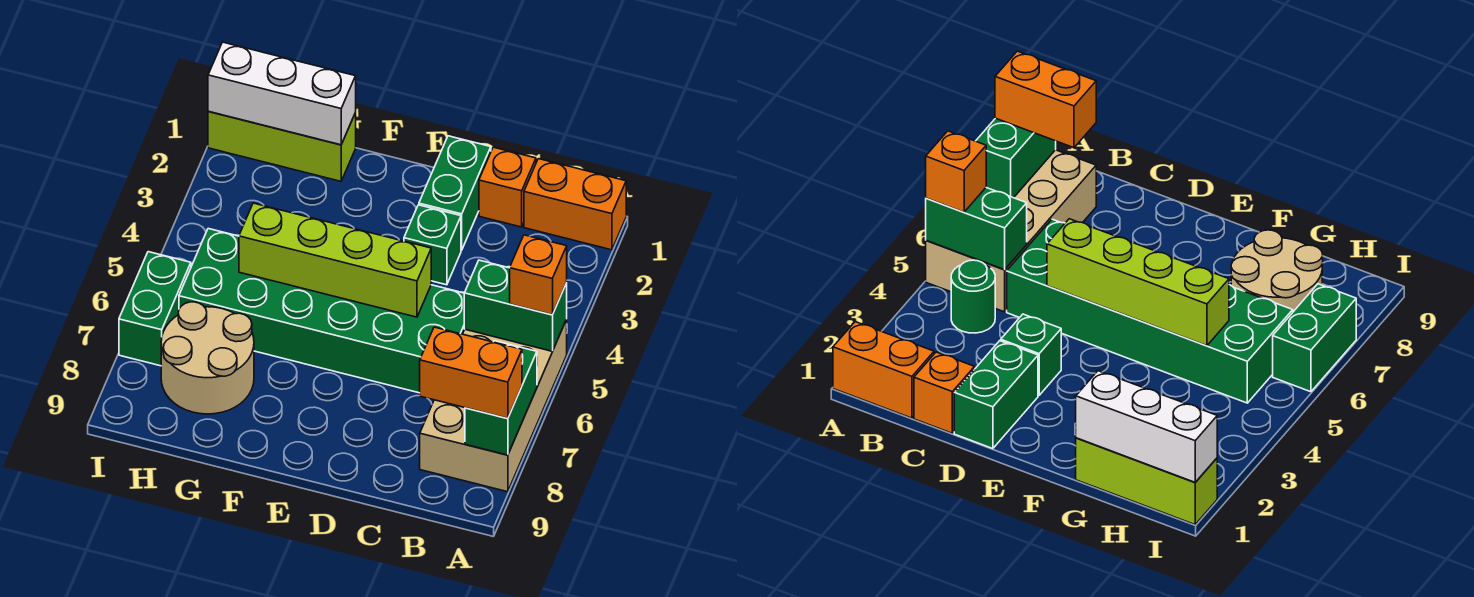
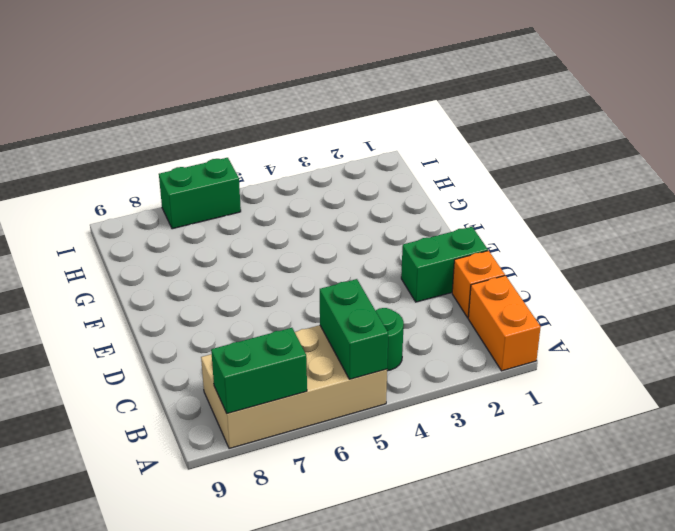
none -> green brick C5:H6 level 1
none -> green brick D3 level 1
none -> lime brick G1:I1 level 1

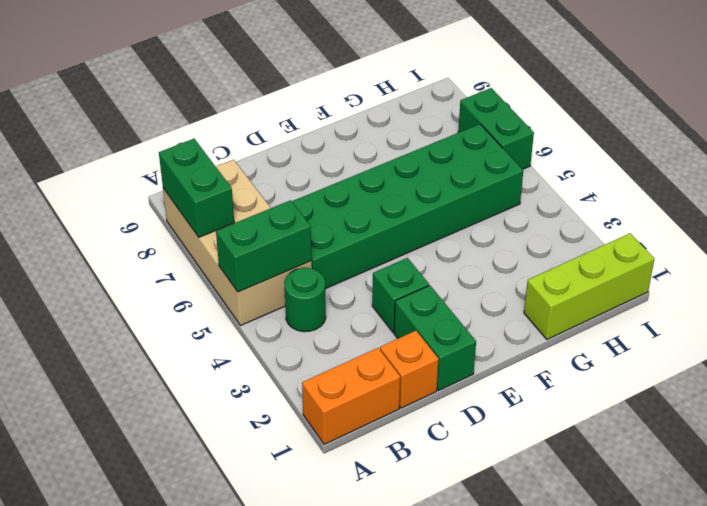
none -> tan round brick G7:H8 level 1
none -> lime brick D5:G5 level 2
none -> white brick G1:I1 level 2

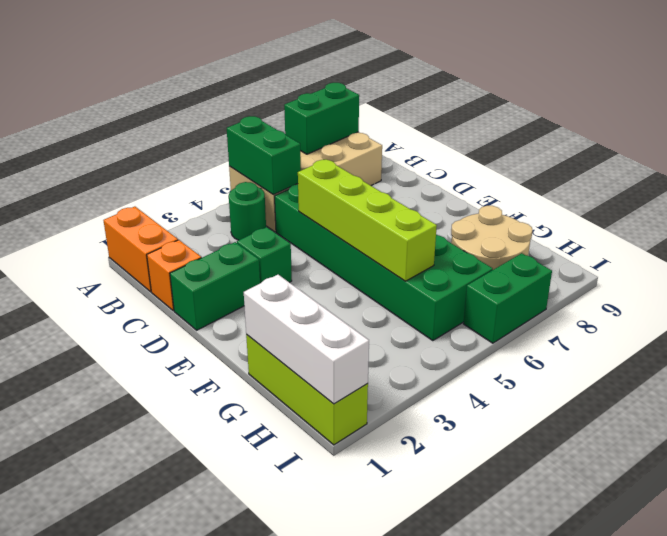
none -> orange brick A5 level 3
none -> orange brick A8:B8 level 3

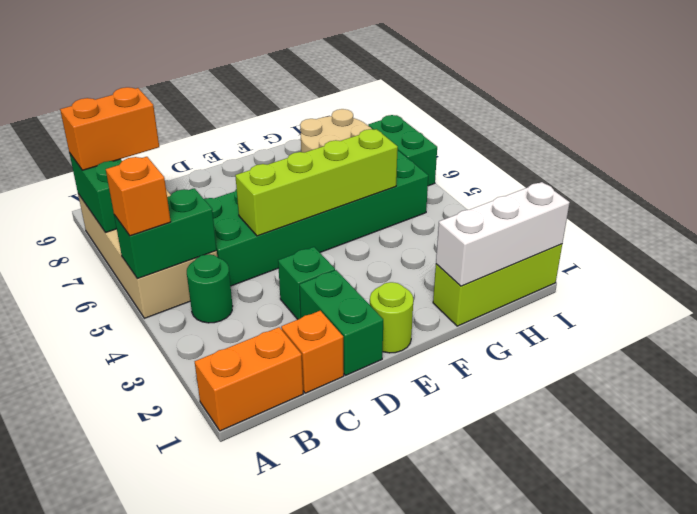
lime round brick E1 level 1 -> none

